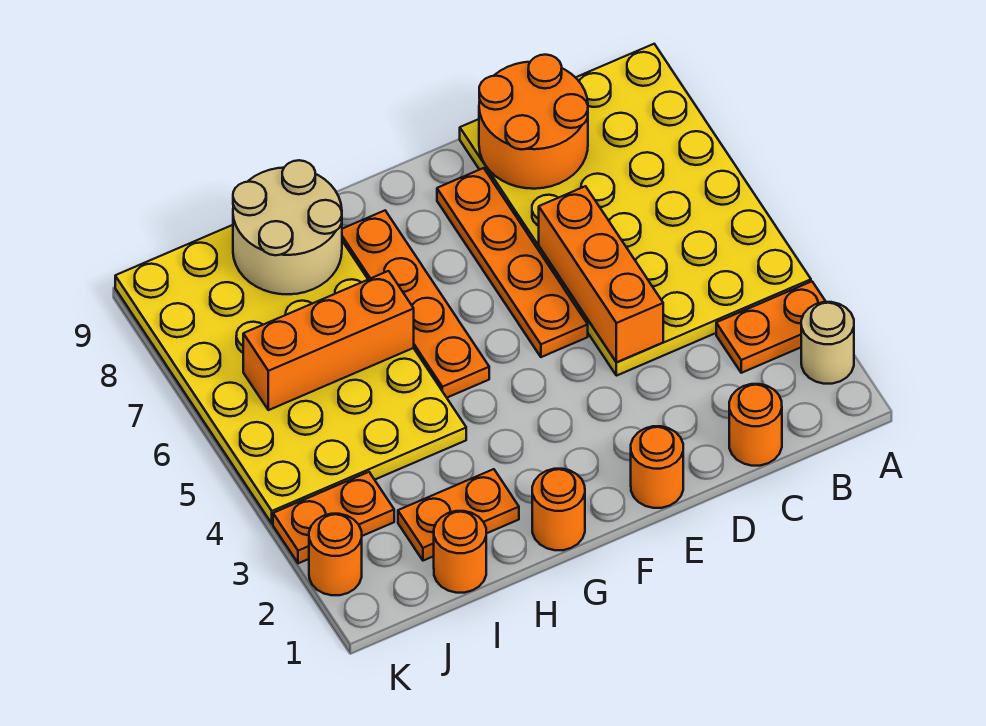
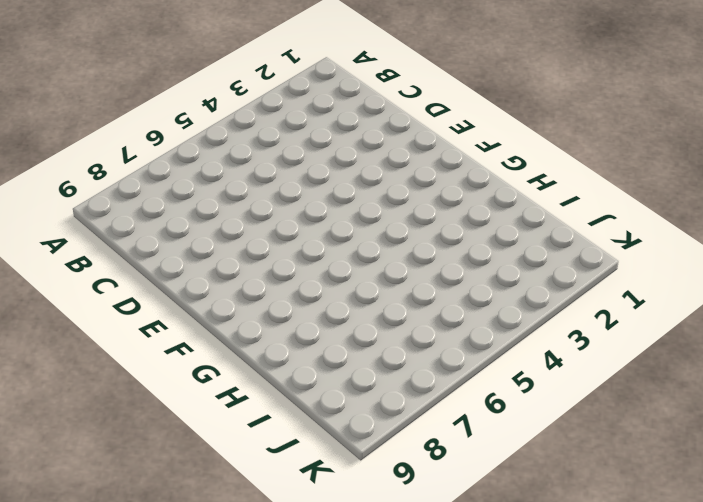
none -> tan round brick A2 level 1
none -> orange plate A3:B3 level 1
none -> yellow plate A4:D9 level 1

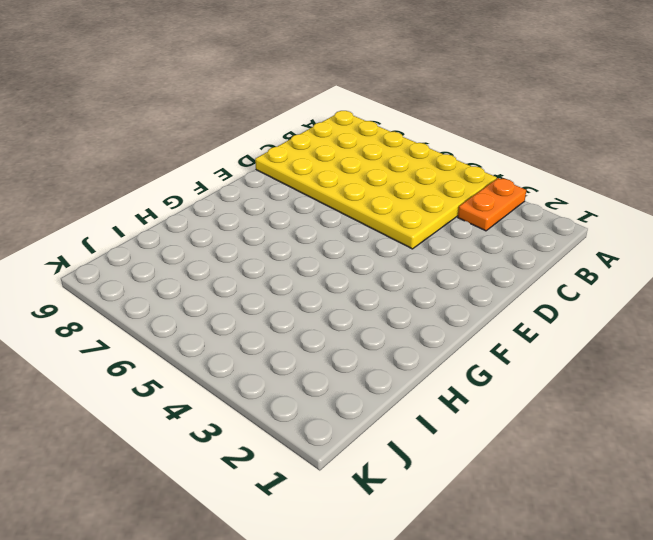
none -> tan round brick A2 level 1
none -> orange round brick C1 level 1
none -> orange round brick E1 level 1

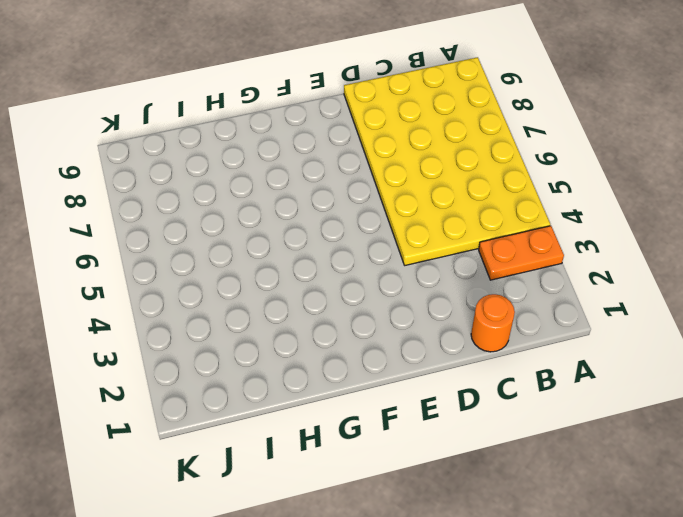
none -> tan round brick A2 level 1
none -> orange round brick E1 level 1
none -> orange plate E5:E8 level 1

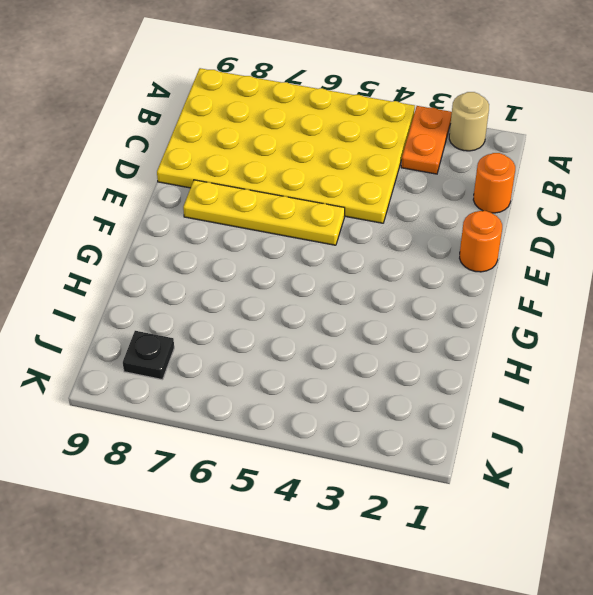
yellow plate E5:E8 level 1 -> orange plate E5:E8 level 1
black plate J8 level 1 -> yellow plate H4:K9 level 1
none -> orange round brick G1 level 1
none -> orange plate G5:G8 level 1
none -> orange plate H2:I2 level 1

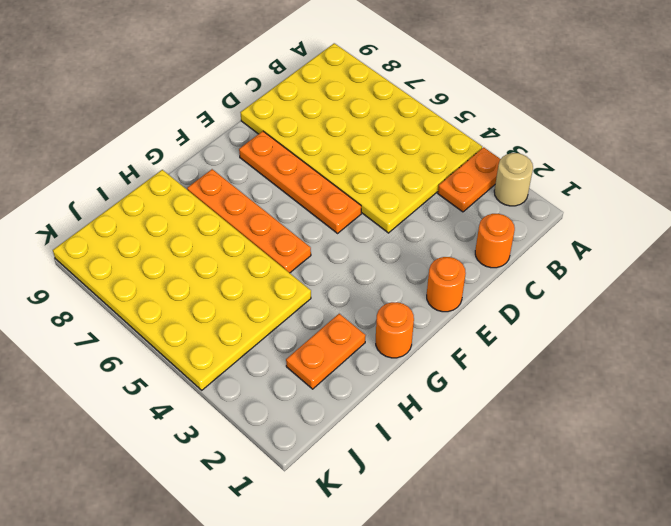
none -> orange round brick I1 level 1
none -> orange plate J3:K3 level 1
none -> orange round brick K2 level 1

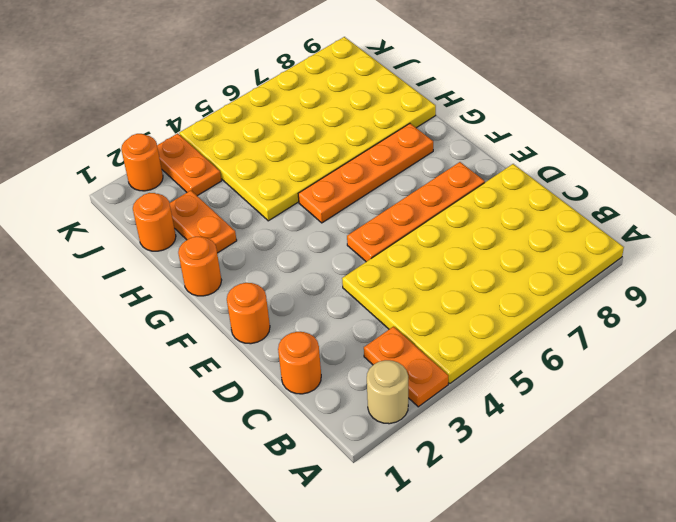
none -> orange round brick C8:D9 level 2
none -> orange brick D4:D6 level 2
none -> orange brick H6:J6 level 2

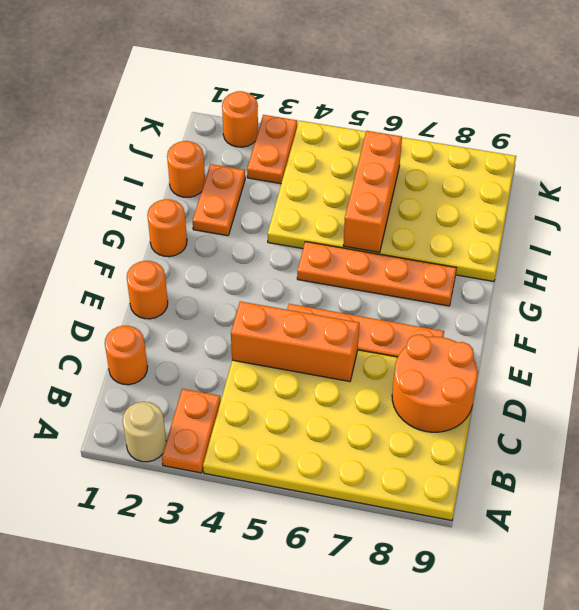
none -> tan round brick H8:I9 level 2

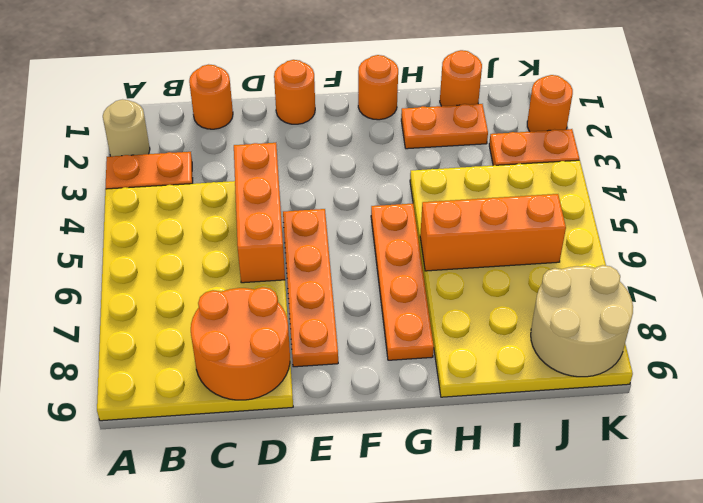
tan round brick J8:K9 level 2 -> tan round brick H8:I9 level 2

